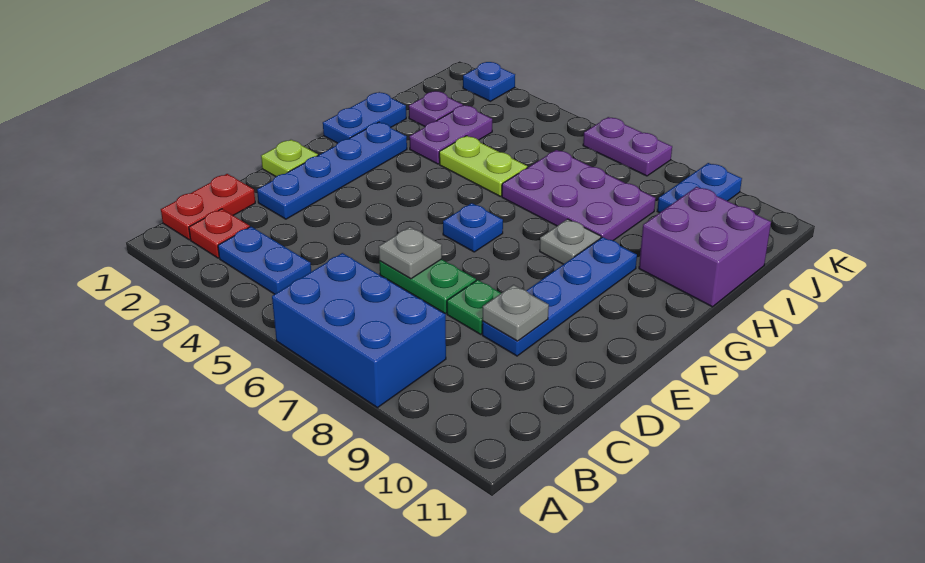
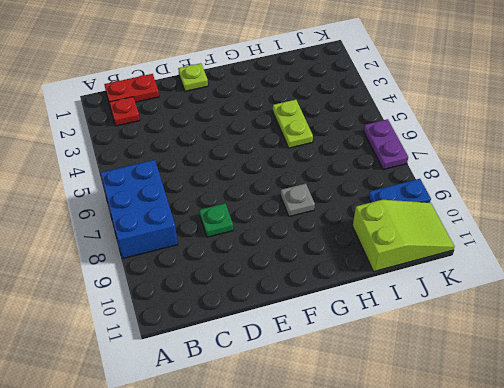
lime slope I10:K11 level 1 top I -> purple brick H10:I11 level 1
none -> blue plate B3:B4 level 1
none -> blue plate D2:G2 level 1
none -> green plate D6:D7 level 1

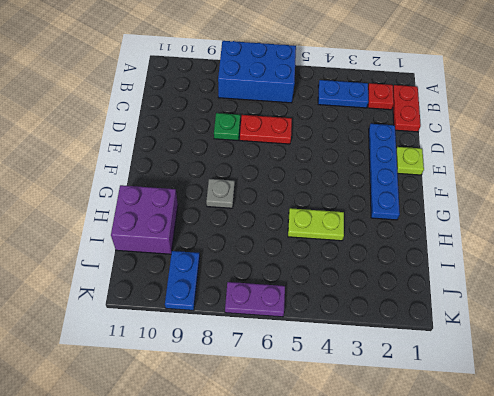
red plate D6:D7 level 1 -> green plate D6:D7 level 1
none -> blue plate D9:G9 level 1
none -> blue plate F6 level 1
none -> blue plate G1:H1 level 1

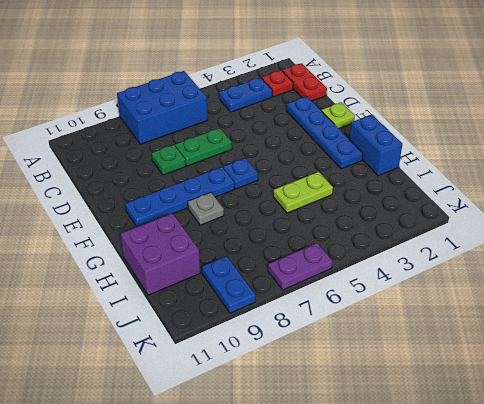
blue plate F7:F10 level 1 -> blue plate D9:G9 level 1
blue brick G1:H1 level 1 -> blue plate G1:H1 level 1
none -> purple plate H3:I3 level 1
none -> purple plate H6:I8 level 1
none -> purple plate I2 level 1

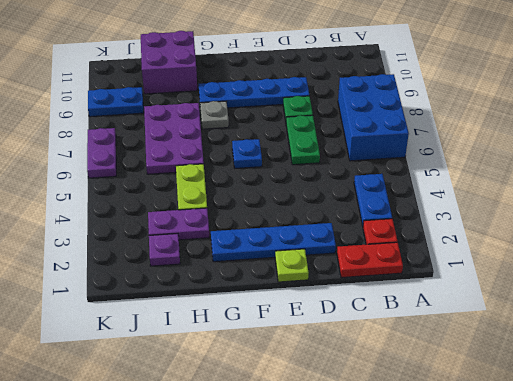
none -> blue plate G1:H1 level 1
none -> blue plate K2 level 1
none -> grey plate D6 level 2

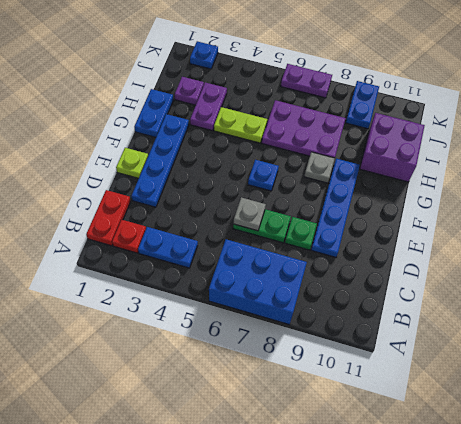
none -> grey plate D9 level 2

